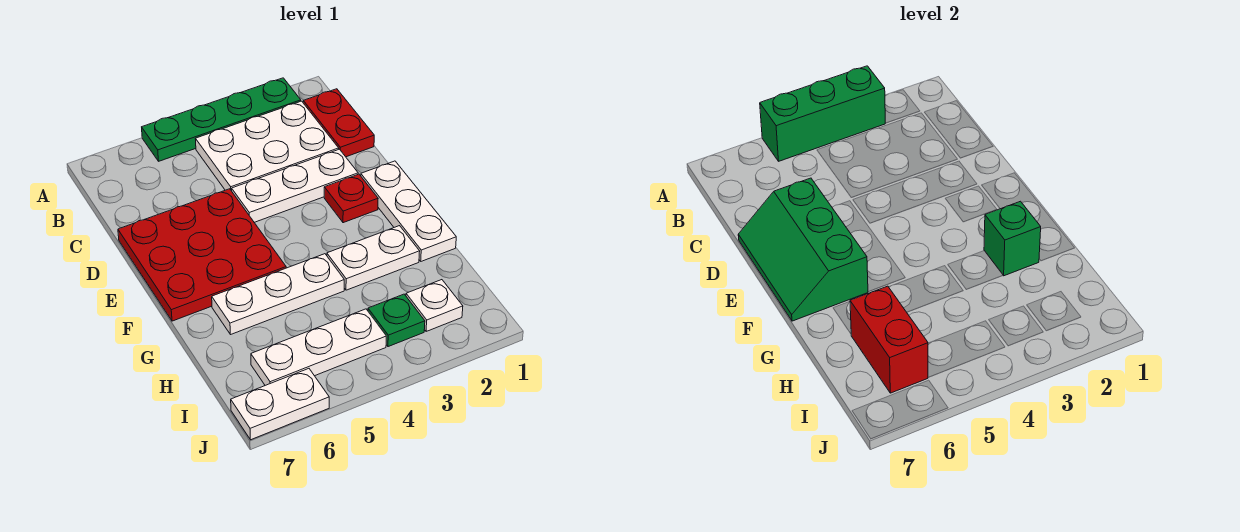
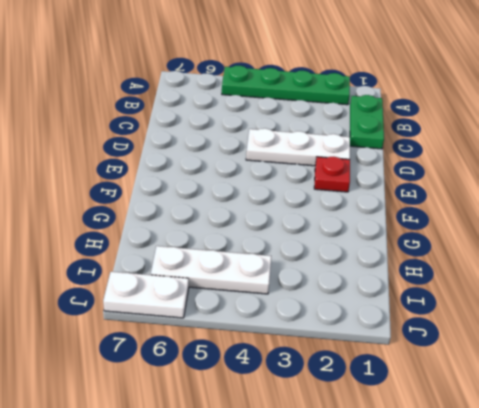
green plate B1:C1 level 1 -> red plate B1:C1 level 1
none -> white plate B2:C4 level 1
none -> red plate D5:F7 level 1
none -> white plate E1:G1 level 1

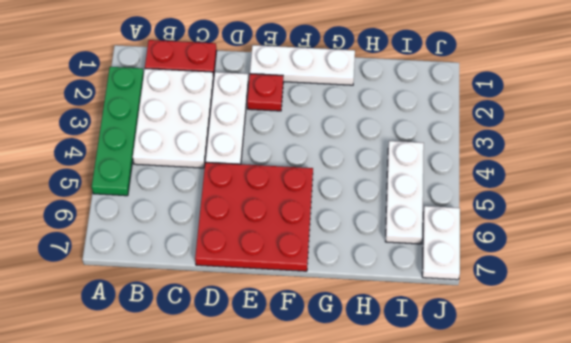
none -> white plate G2:G3 level 1
none -> white plate G4:G6 level 1
none -> white plate I2 level 1

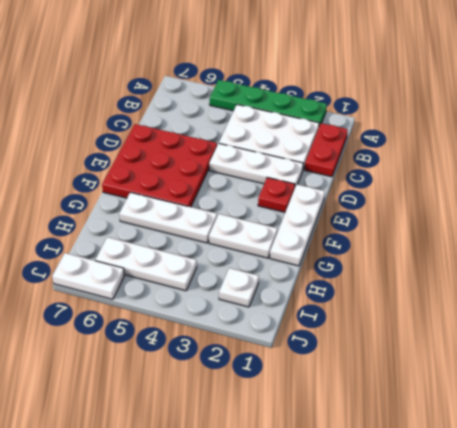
none -> green plate I3 level 1
none -> green brick A3:A5 level 2
none -> green slope D6:F7 level 2 top 6

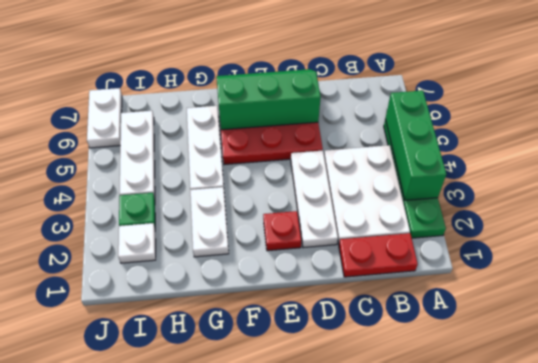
none -> white plate E1:G1 level 1
none -> green brick G2 level 2
none -> red brick H6:I6 level 2

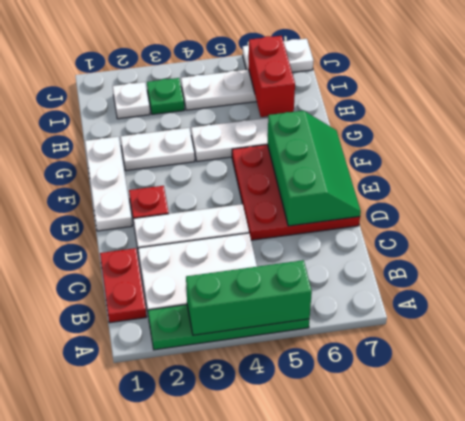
none -> green brick G2 level 2

